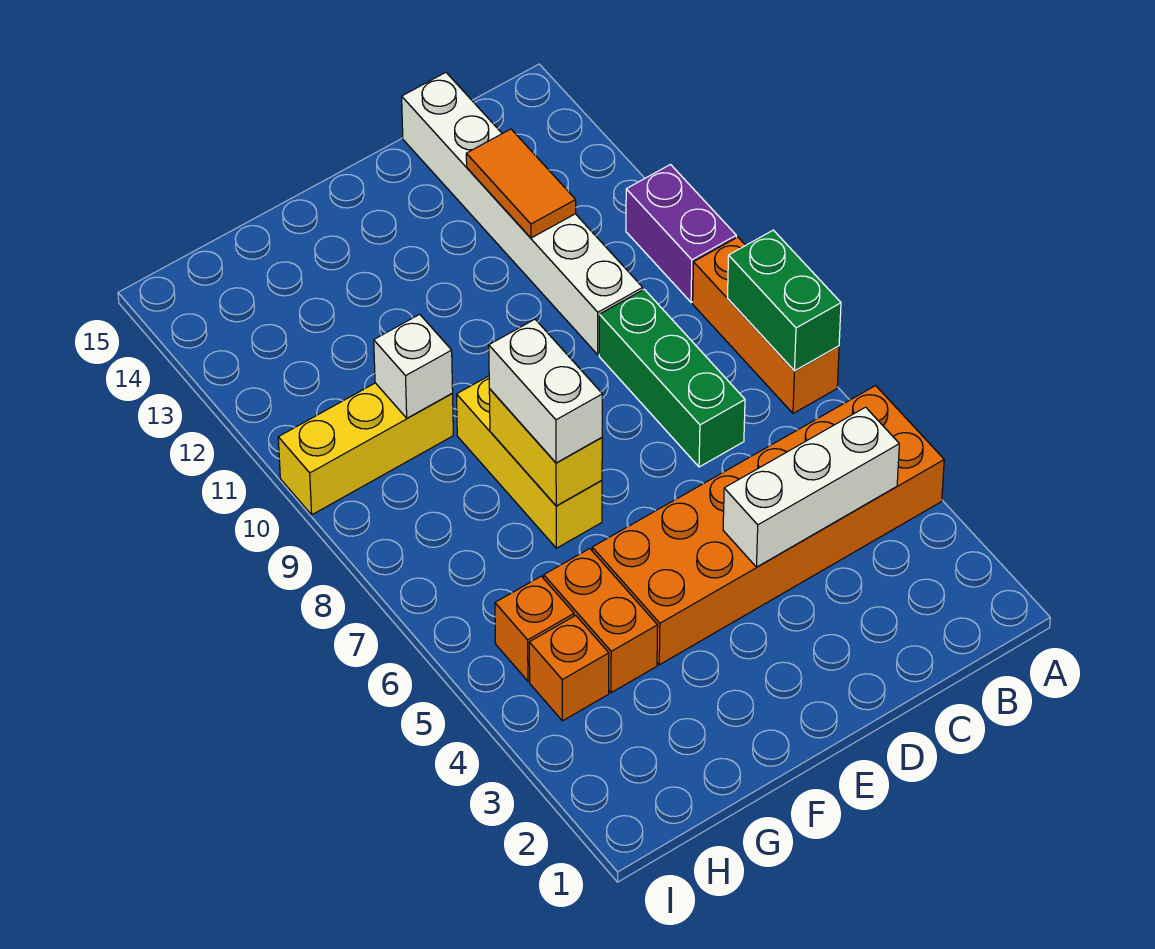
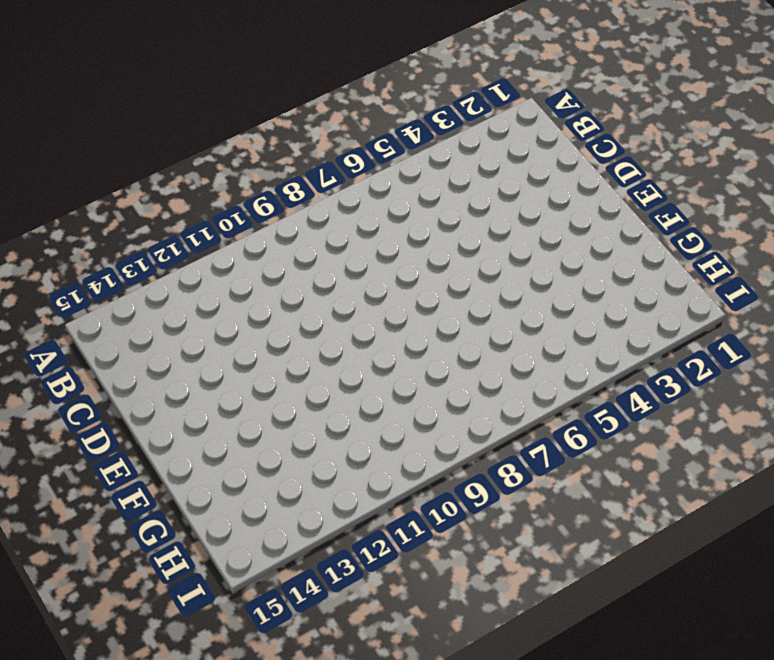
none -> orange brick A4:F5 level 1
none -> orange brick A7:A9 level 1
none -> purple brick A10:A11 level 1

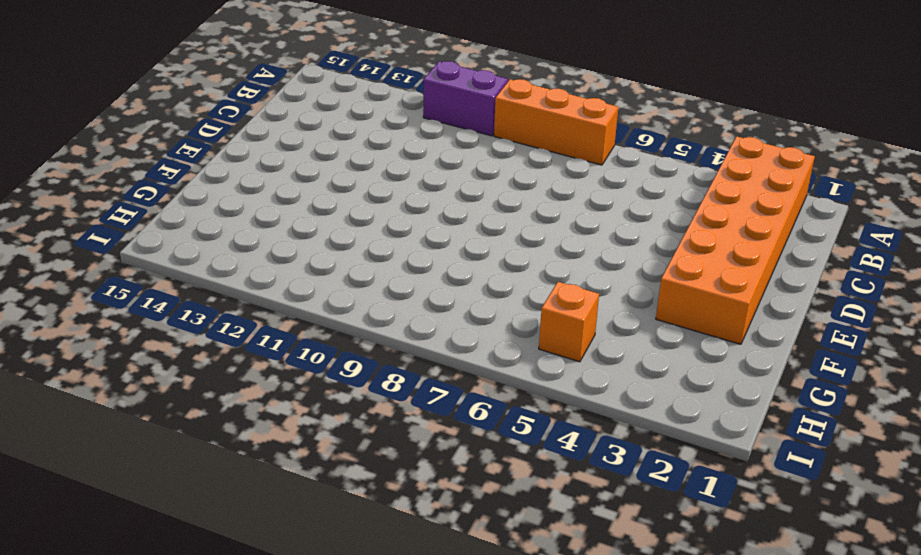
orange brick A2:F3 level 1 -> orange brick A4:F5 level 1
none -> green brick C7:C9 level 1
none -> white brick C10:C15 level 1
none -> yellow brick F7:F9 level 1

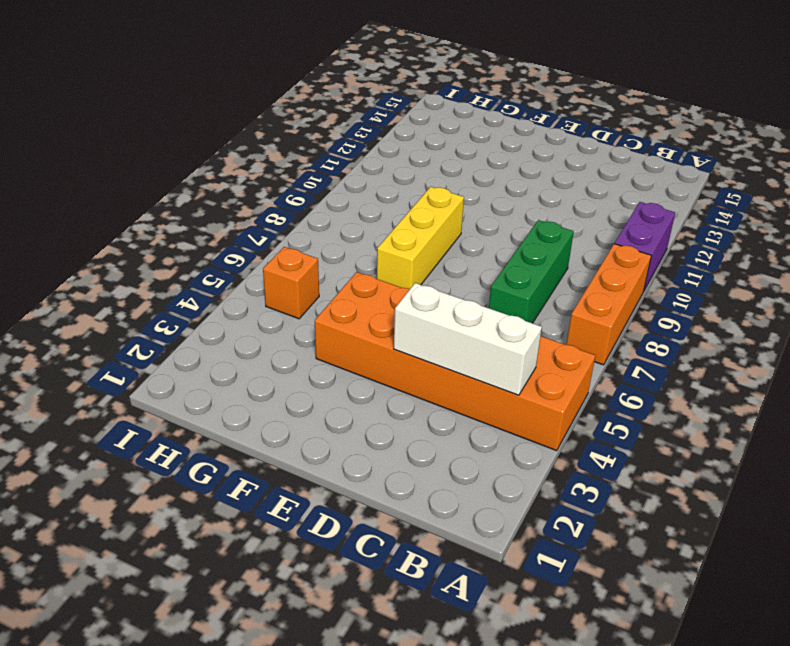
none -> white brick C10:C15 level 1
none -> orange brick G4:G5 level 1
none -> yellow brick G10:I10 level 1

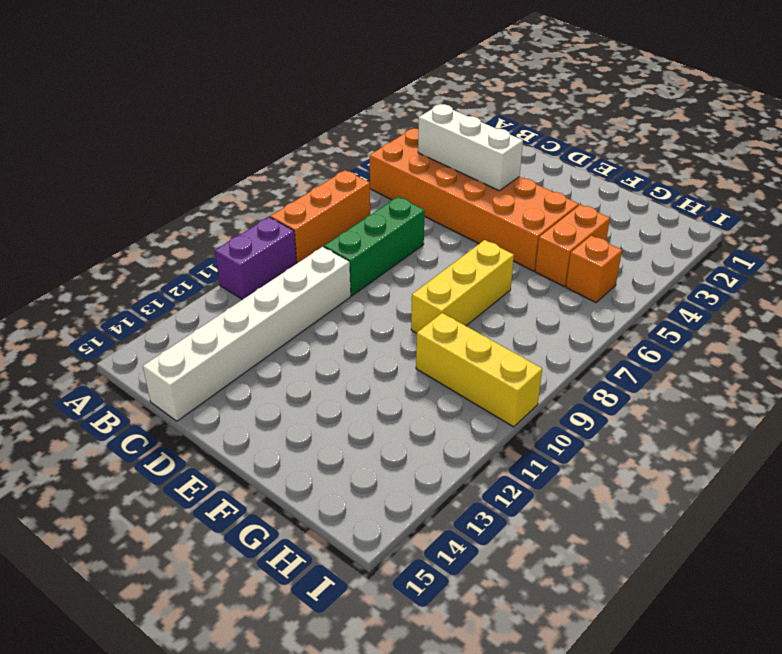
none -> orange brick H4 level 1
none -> green brick A7:A8 level 2
none -> orange tile C12:C13 level 2

